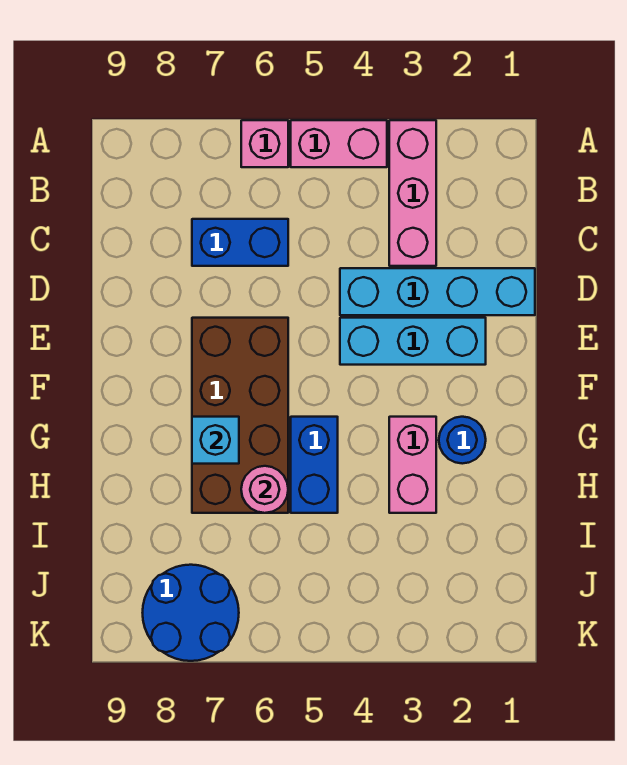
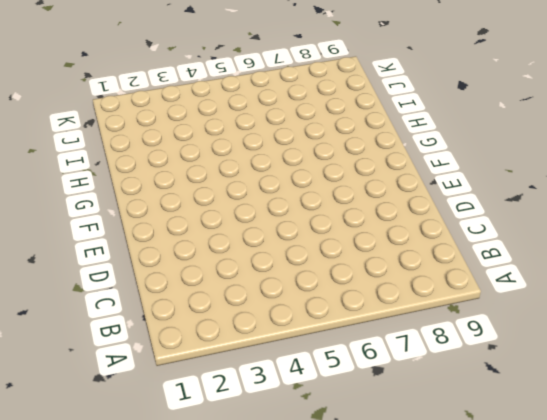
none -> pink brick A3:C3 level 1
none -> pink brick A4:A5 level 1
none -> pink brick A6 level 1

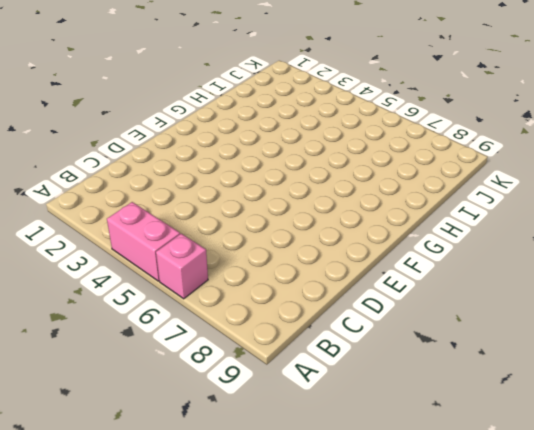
none -> pink brick A3:C3 level 1
none -> blue brick C6:C7 level 1
none -> cyan brick D1:D4 level 1

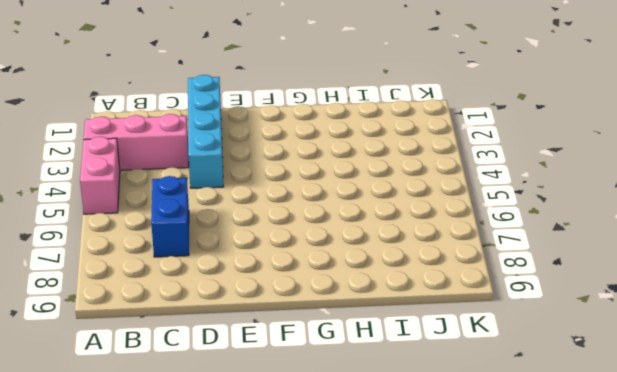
none -> pink brick A6 level 1
none -> cyan brick E2:E4 level 1
none -> brown brick E6:H7 level 1

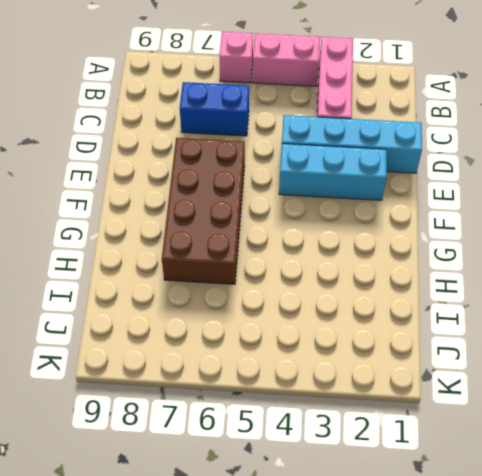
none -> blue round brick G2 level 1
none -> pink brick G3:H3 level 1
none -> blue brick G5:H5 level 1

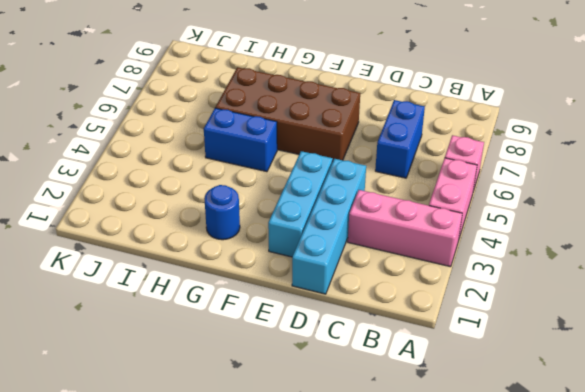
none -> pink brick G3:H3 level 1
none -> blue round brick J7:K8 level 1
none -> cyan brick G7 level 2

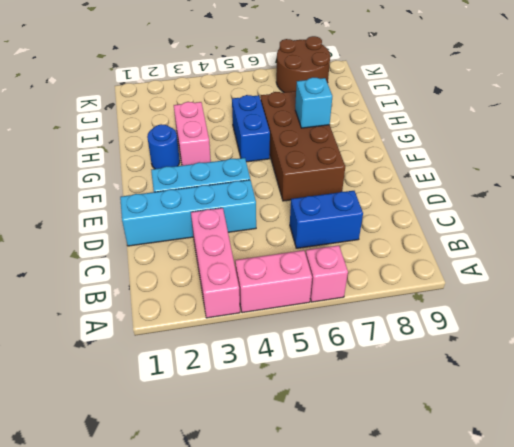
brown round brick J7:K8 level 1 -> blue round brick J7:K8 level 1
none -> pink round brick H6 level 2

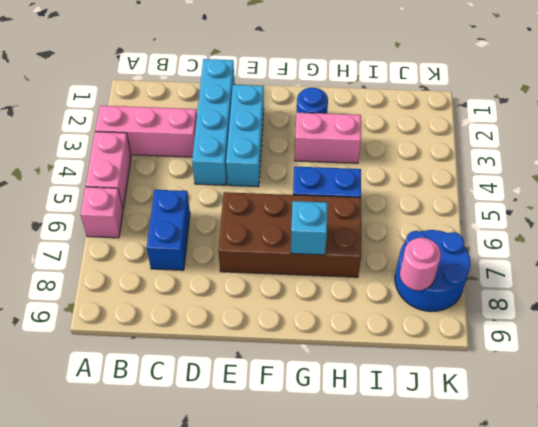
pink round brick J8 level 2 -> pink round brick H6 level 2

